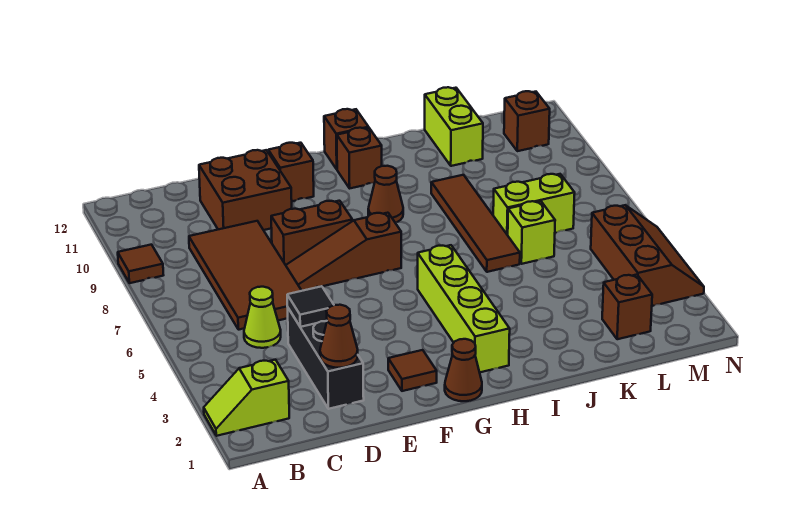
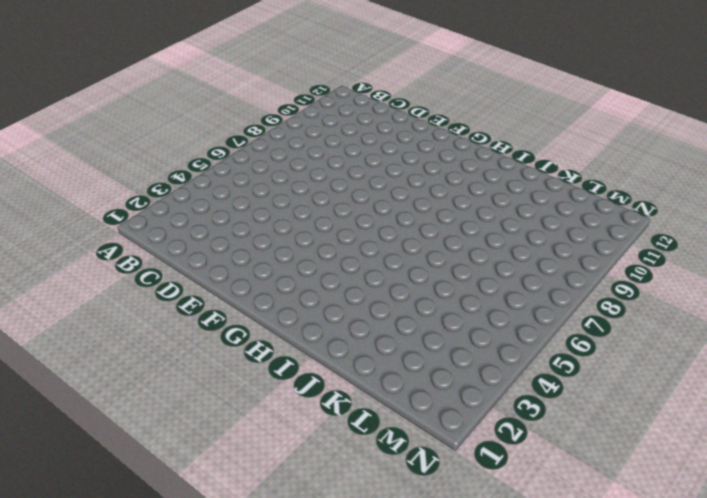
none -> lime slope A2:B2 level 1 top B
none -> brown tile A9 level 1
none -> lime cone C5 level 1

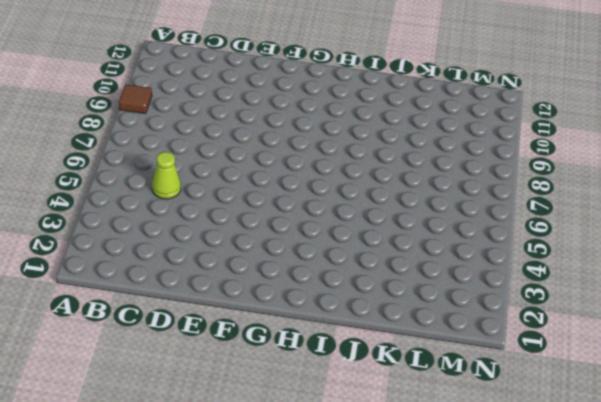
none -> lime slope A2:B2 level 1 top B
none -> brown tile C6:D9 level 1
none -> black brick D2:D4 level 1

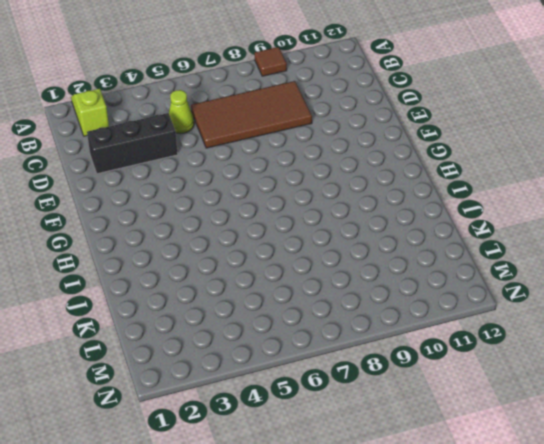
none -> brown brick D10:E11 level 1
none -> brown slope E7:G7 level 1 top G
none -> brown brick E8:F8 level 1

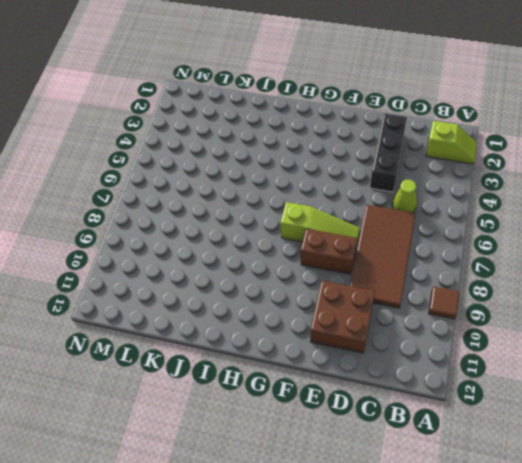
lime slope E7:G7 level 1 top G -> brown slope E7:G7 level 1 top G
none -> brown tile F2 level 1
none -> brown brick F11 level 1
none -> brown cone G1 level 1

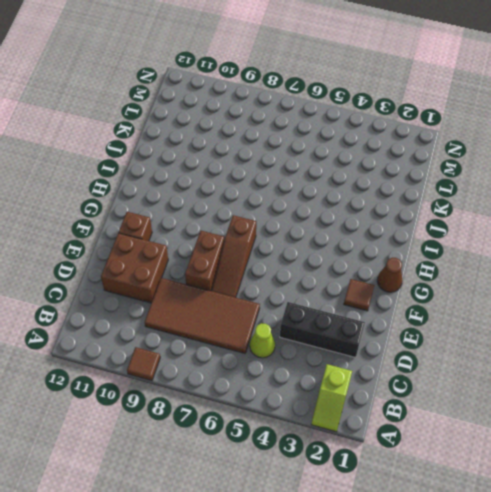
none -> lime brick H2:H5 level 1
none -> brown cone H9 level 1
none -> brown brick H11 level 1

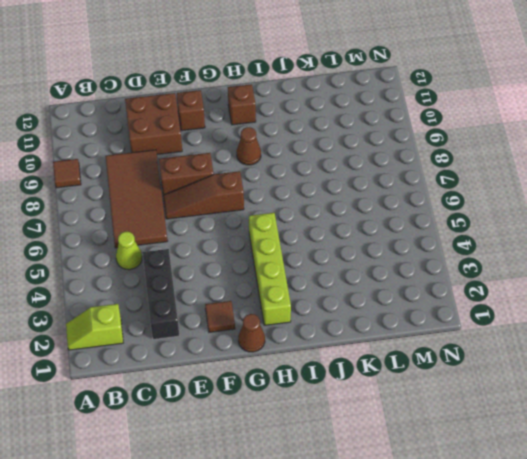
none -> brown brick H12 level 1
none -> brown tile J6:J9 level 1
none -> lime brick K6 level 1

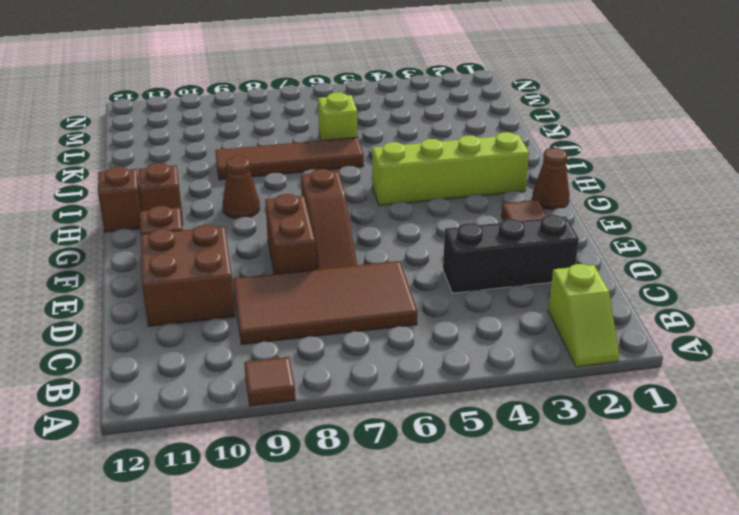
none -> lime cone C5 level 1
none -> lime brick K7:L7 level 1
none -> lime brick K11:K12 level 1

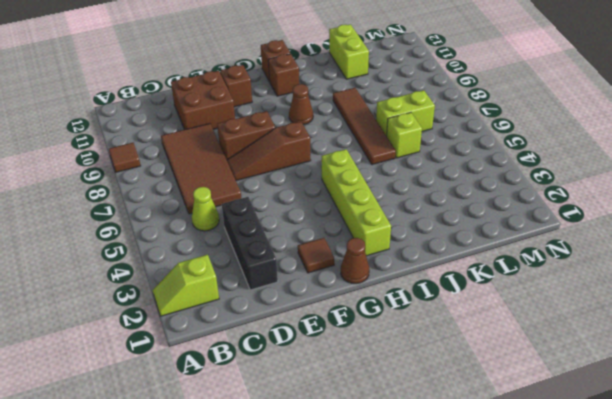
none -> brown brick L2 level 1
none -> brown slope M3:N5 level 1 top M
none -> brown brick M11 level 1

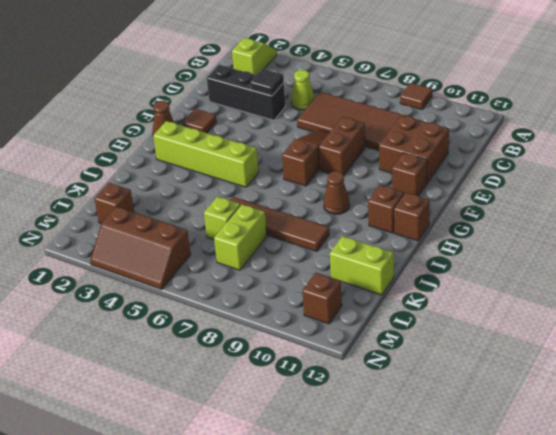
none -> brown cone D2 level 2

